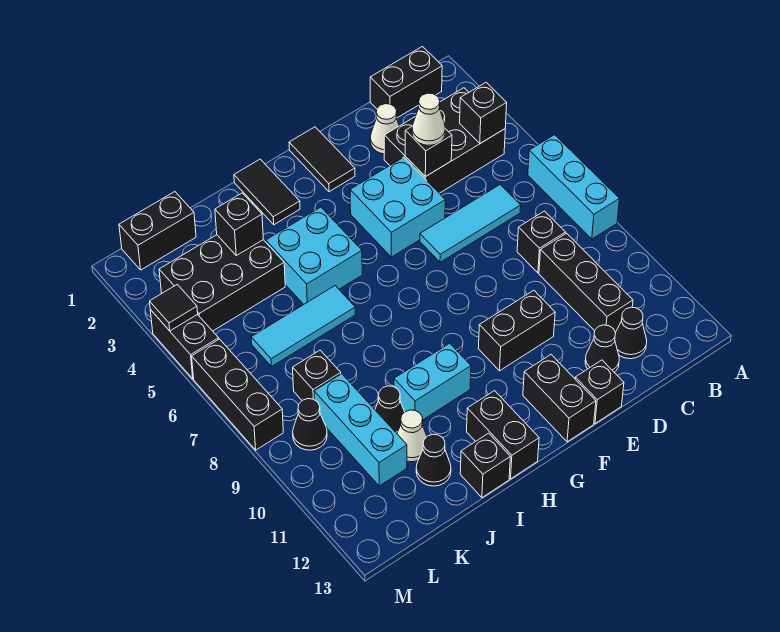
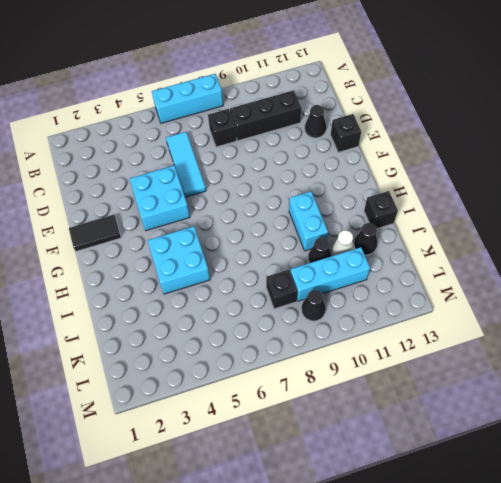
none -> black brick B1:C1 level 1
none -> black brick B3:D4 level 1
none -> black cone C12 level 1
none -> white cone D2 level 1

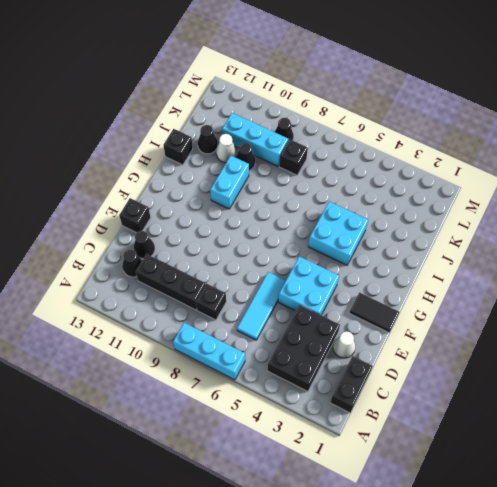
none -> black brick E10:F10 level 1
none -> black brick F12:F13 level 1
none -> black tile H1:H2 level 1
none -> black brick H12:H13 level 1

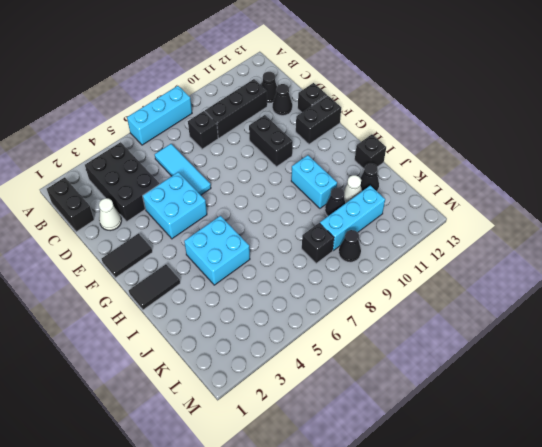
none -> black brick H12:H13 level 1
none -> cyan tile I6:K6 level 1
none -> black brick J3:L4 level 1
none -> black brick K1:L1 level 1

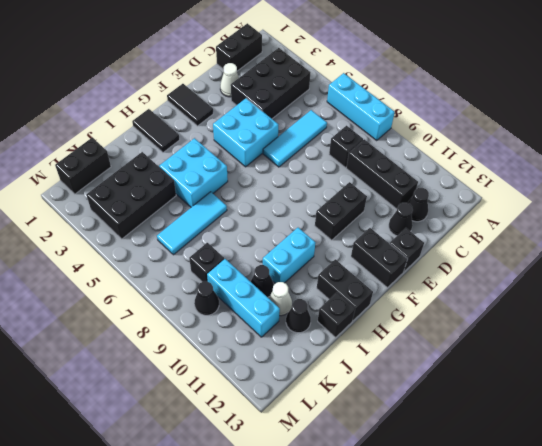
none -> black brick M4:M5 level 1
none -> black brick M6:M8 level 1
none -> black brick B4 level 2
none -> black brick D4 level 2

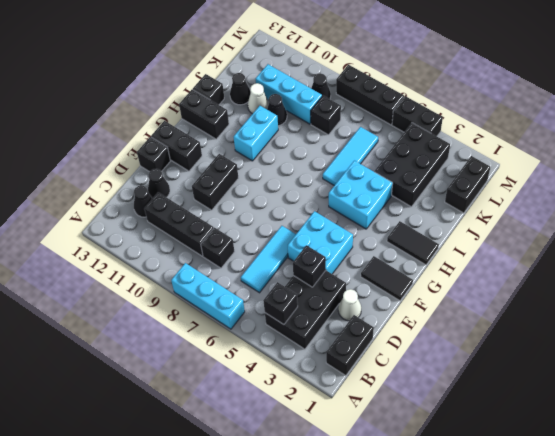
none -> black brick J3 level 2
none -> black tile M4 level 2
none -> white cone D4 level 3

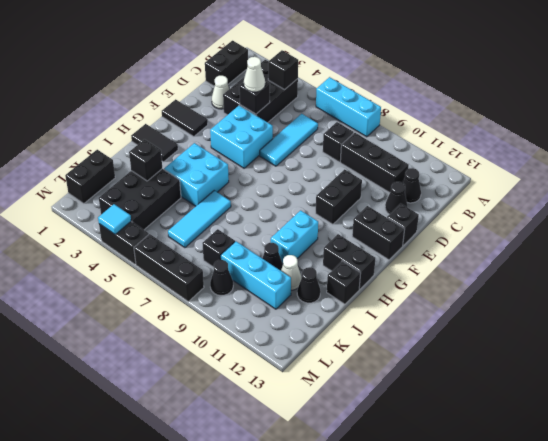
cyan tile M4 level 2 -> black tile M4 level 2

